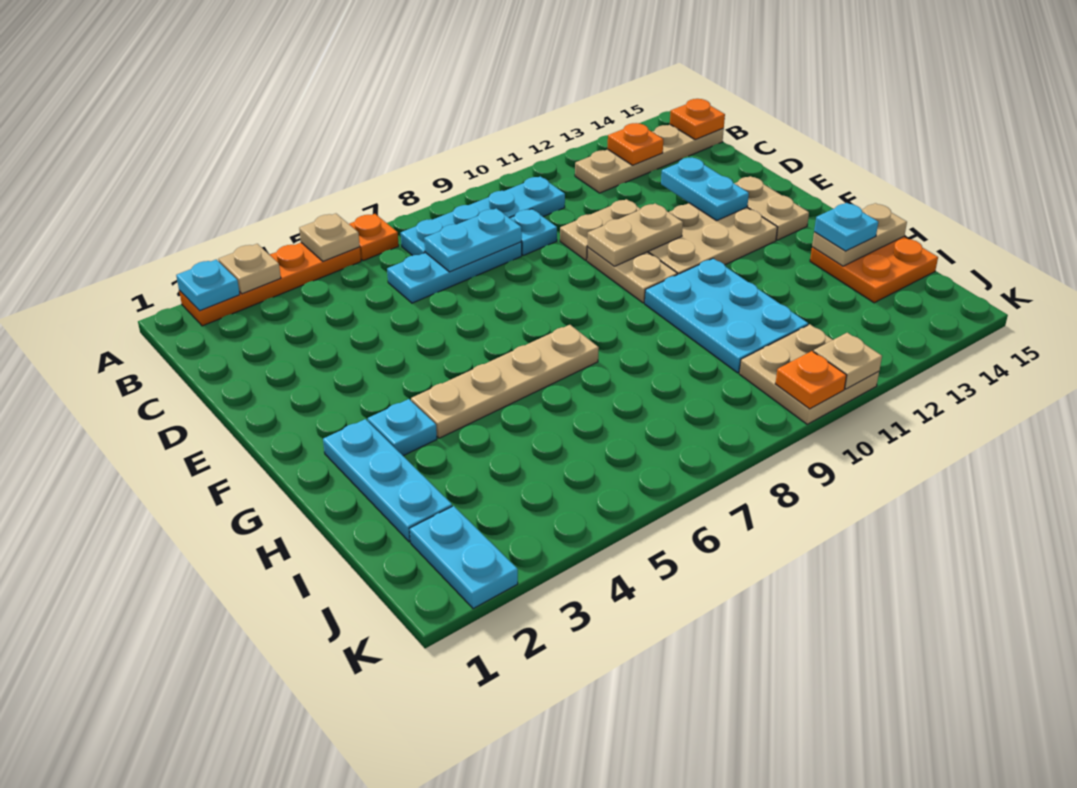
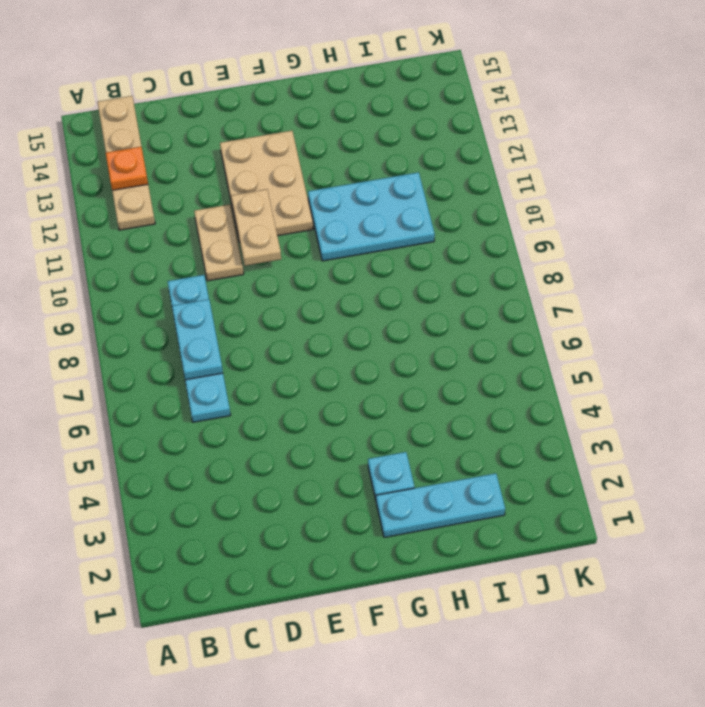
none -> orange plate A2:A5 level 1
none -> orange plate A6 level 1
none -> cyan plate B7:B10 level 1

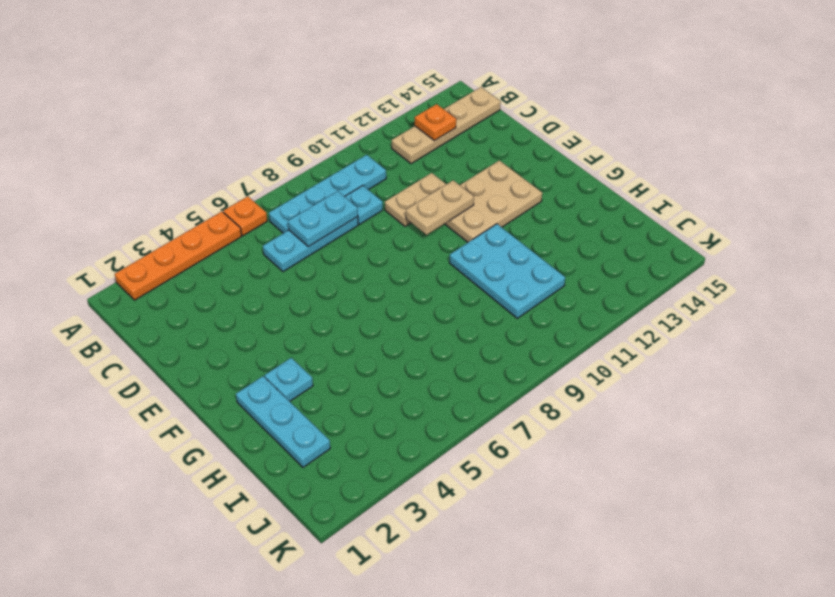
none -> tan plate E10:F10 level 1
none -> tan plate E14:F14 level 1
none -> tan plate G4:G7 level 1

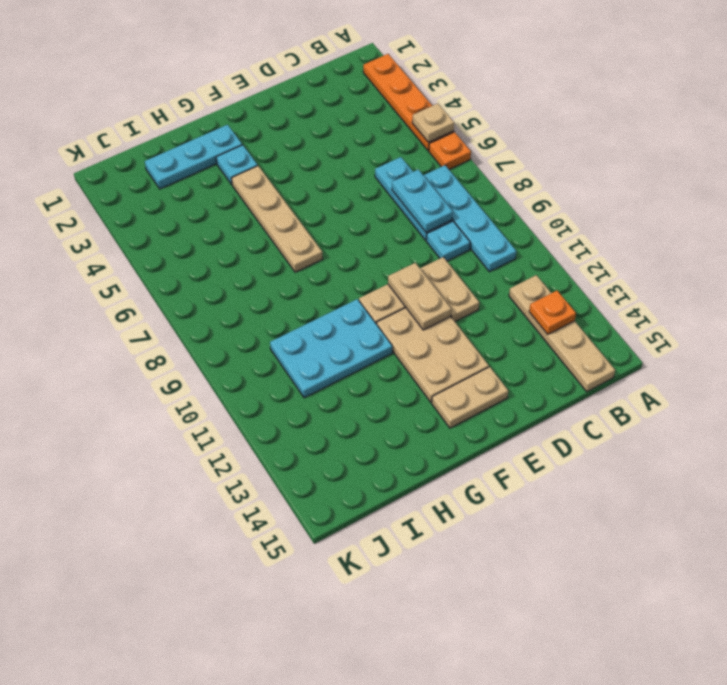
none -> orange plate H14:I15 level 1
none -> cyan plate J2:K2 level 1
none -> tan plate J10:K11 level 1

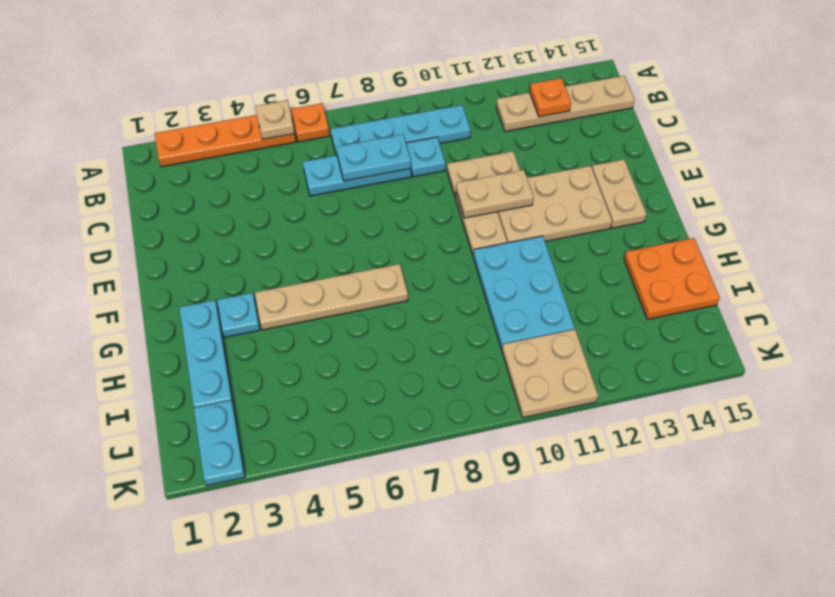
none -> cyan plate A2 level 2
none -> tan plate A3 level 2
none -> orange plate B15 level 2

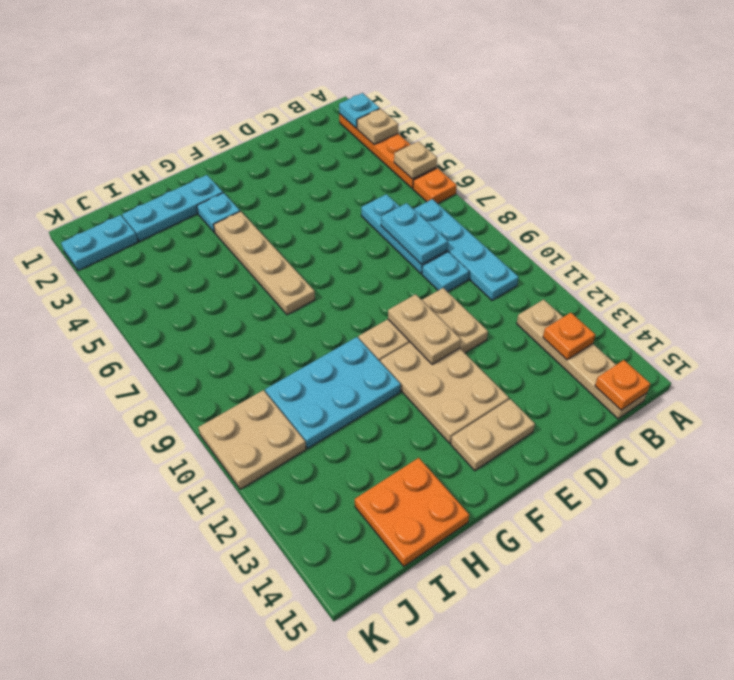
none -> cyan plate D13:E13 level 2
none -> tan plate H14:H15 level 2
none -> orange plate K10 level 2

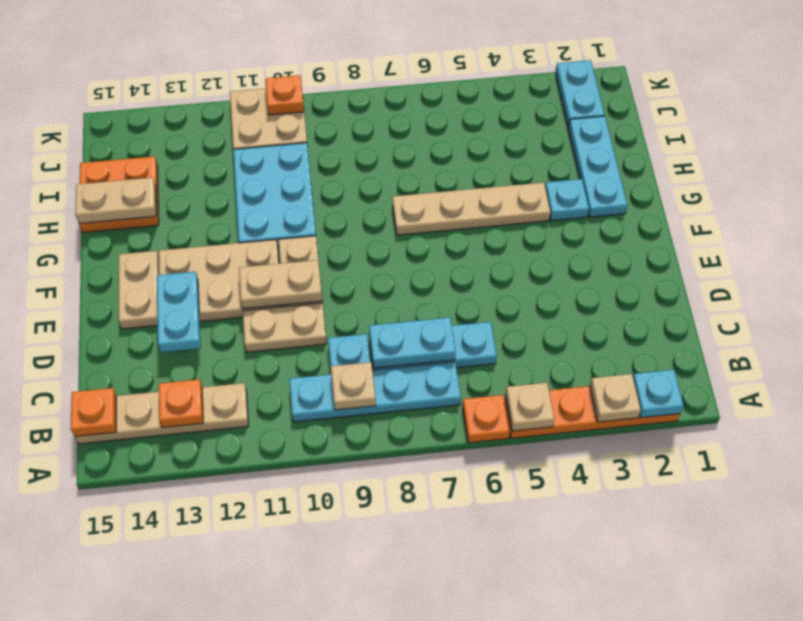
tan plate B9 level 2 -> tan plate K11 level 2
none -> cyan plate H14 level 3

